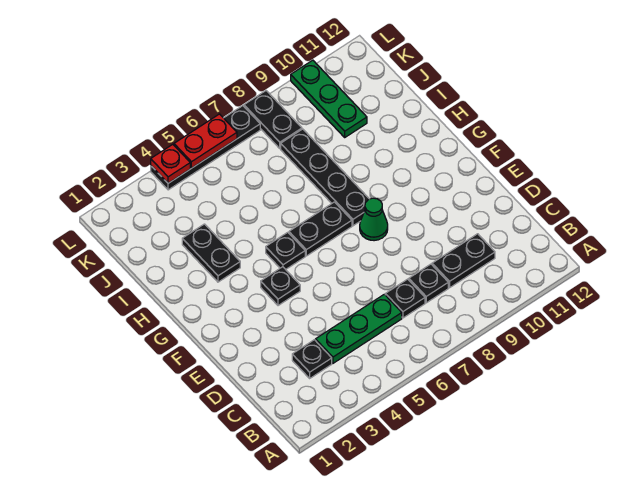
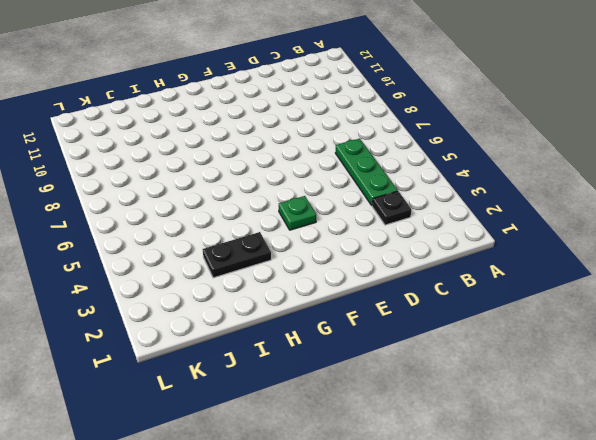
green plate F4 level 1 -> black plate F4 level 1
none -> black plate C7 level 1
none -> black plate C8 level 1
none -> black plate C9:C10 level 1

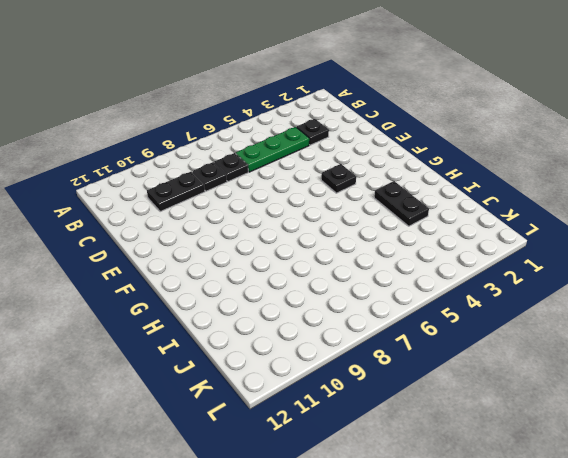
none -> green cone F8 level 1
none -> black plate G5 level 1
none -> black plate G6:G7 level 1

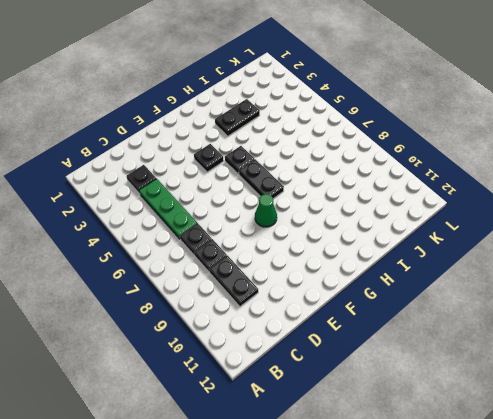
none -> black plate G8:J8 level 1
none -> green plate J10:L10 level 1
none -> black plate K8:L8 level 1

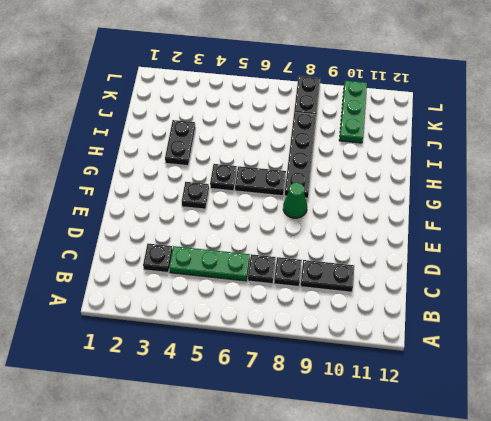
none -> black plate L4:L7 level 1
none -> red plate L4 level 2
none -> red plate L5:L6 level 2

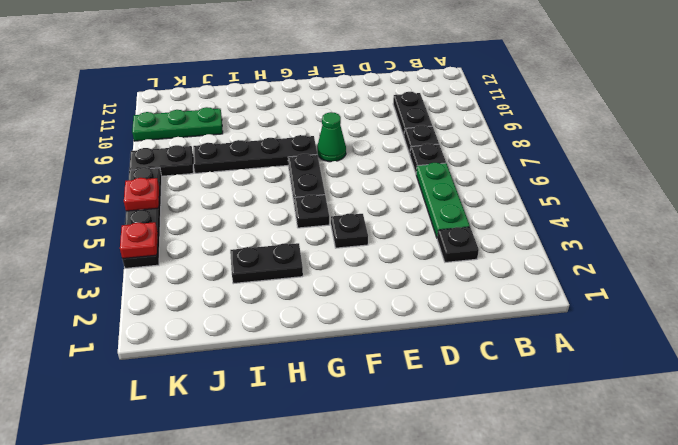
red plate L6 level 2 -> red plate L5:L6 level 2

